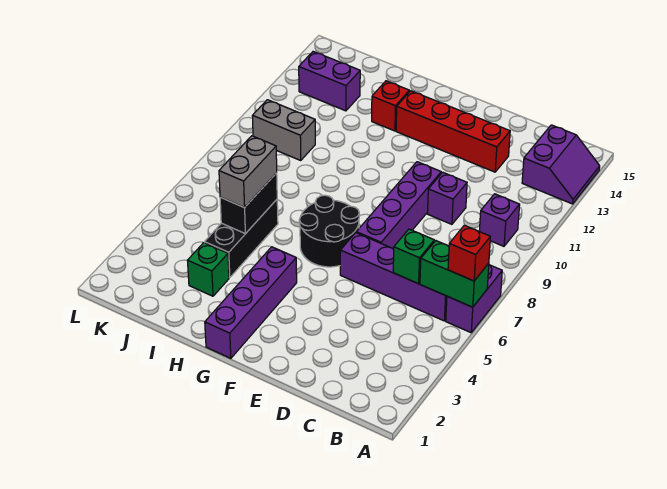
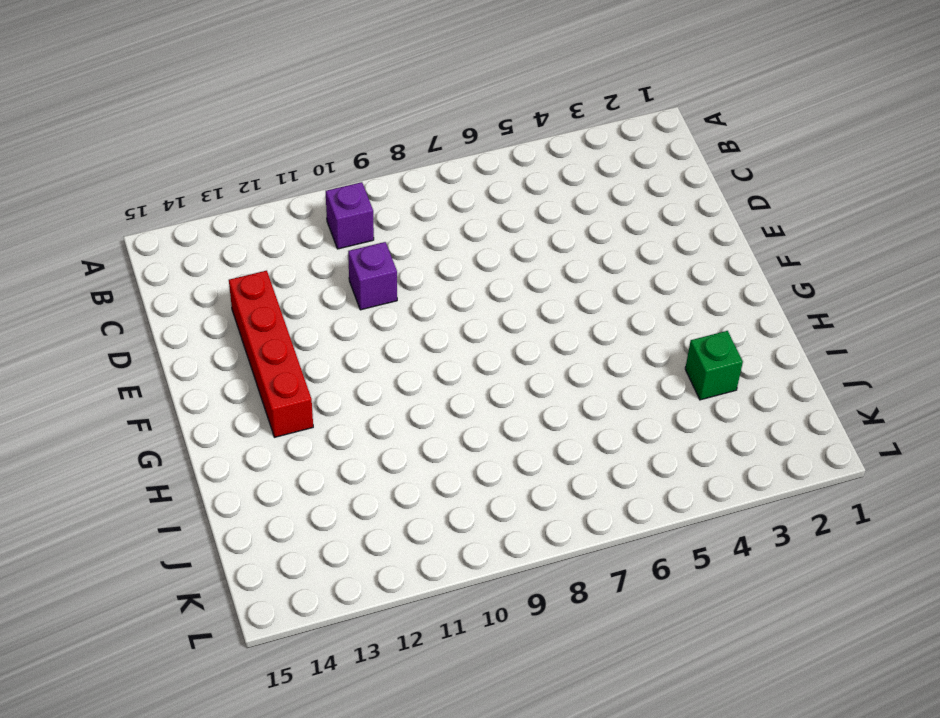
none -> purple brick A6:A7 level 1
none -> purple slope A13:B14 level 1 top B
none -> purple brick B6:E6 level 1

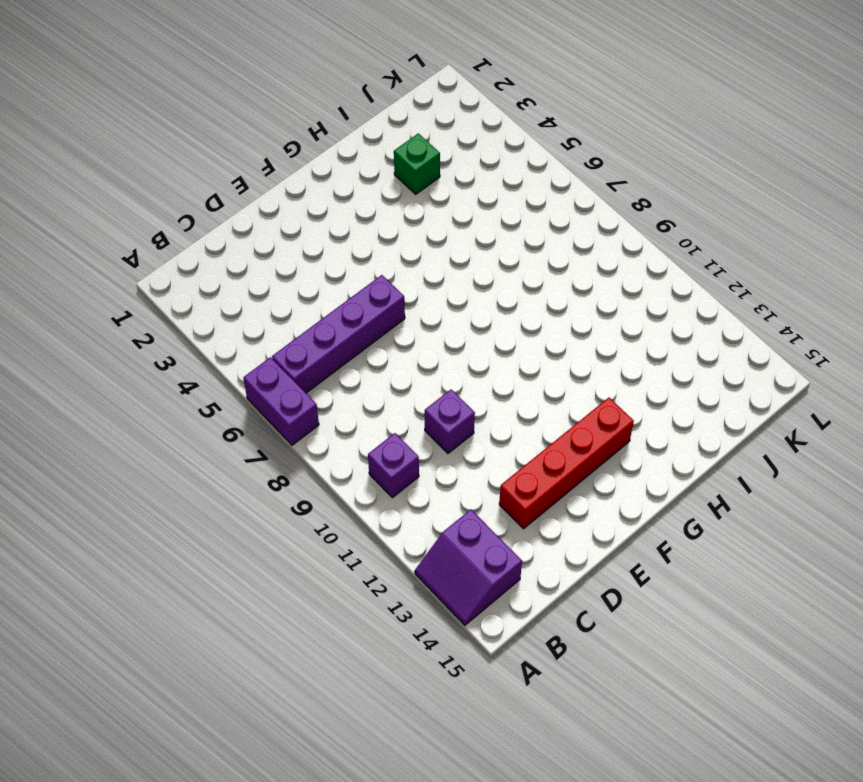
none -> purple brick E7:E10 level 1
none -> black round brick F6:G7 level 1
none -> purple brick G1:G4 level 1

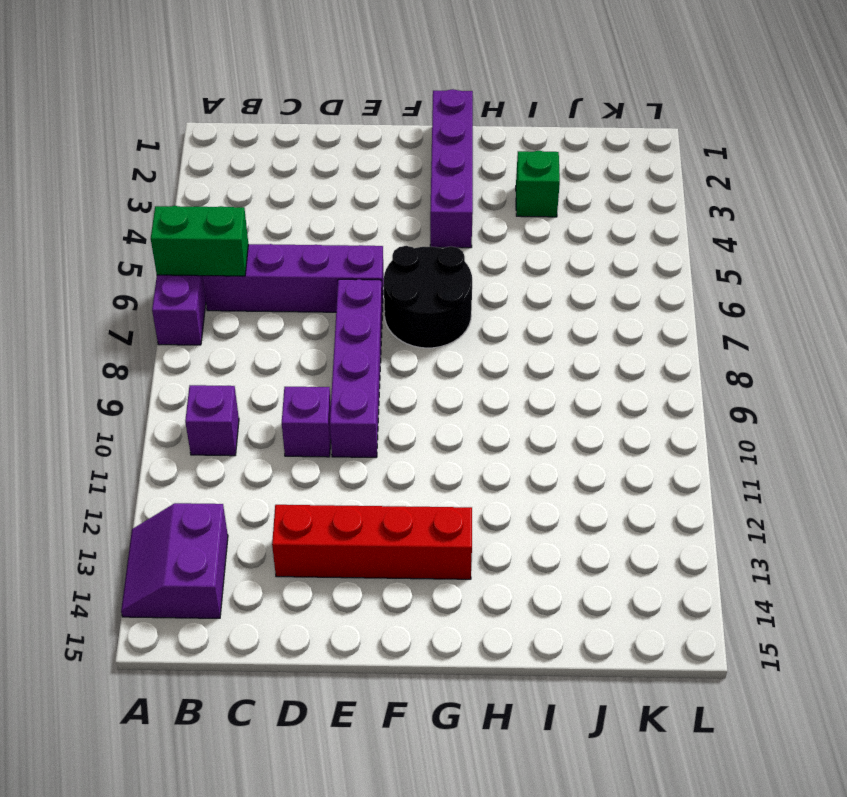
none -> red brick H13 level 1
none -> black brick I4:I6 level 1
none -> grey brick J10:K10 level 1

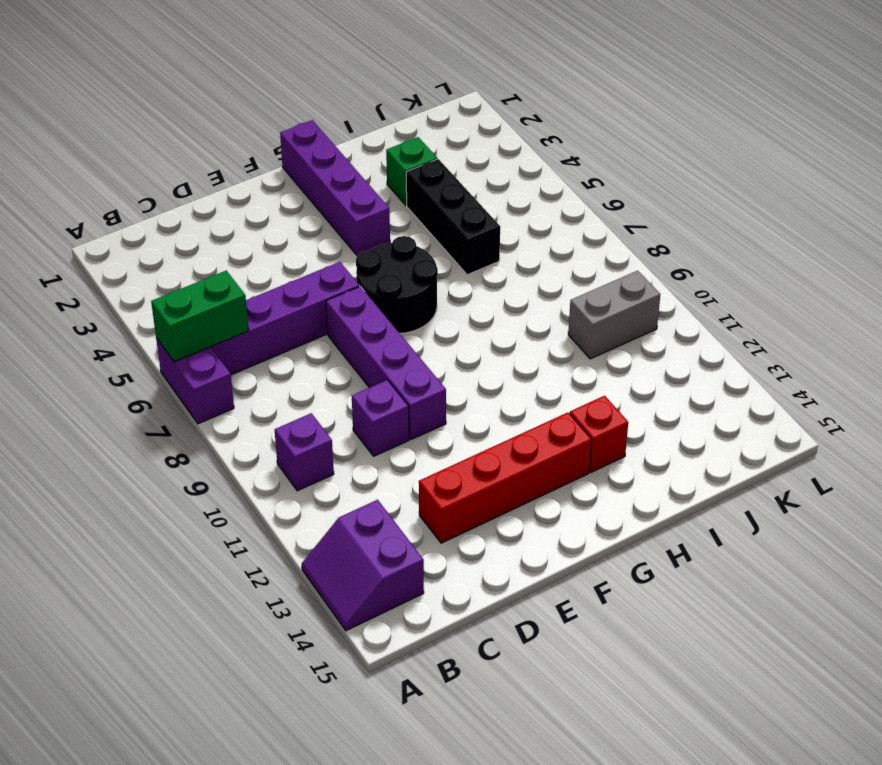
none -> purple brick J13:K13 level 1
none -> green brick C6 level 2
none -> black brick I5:I6 level 2

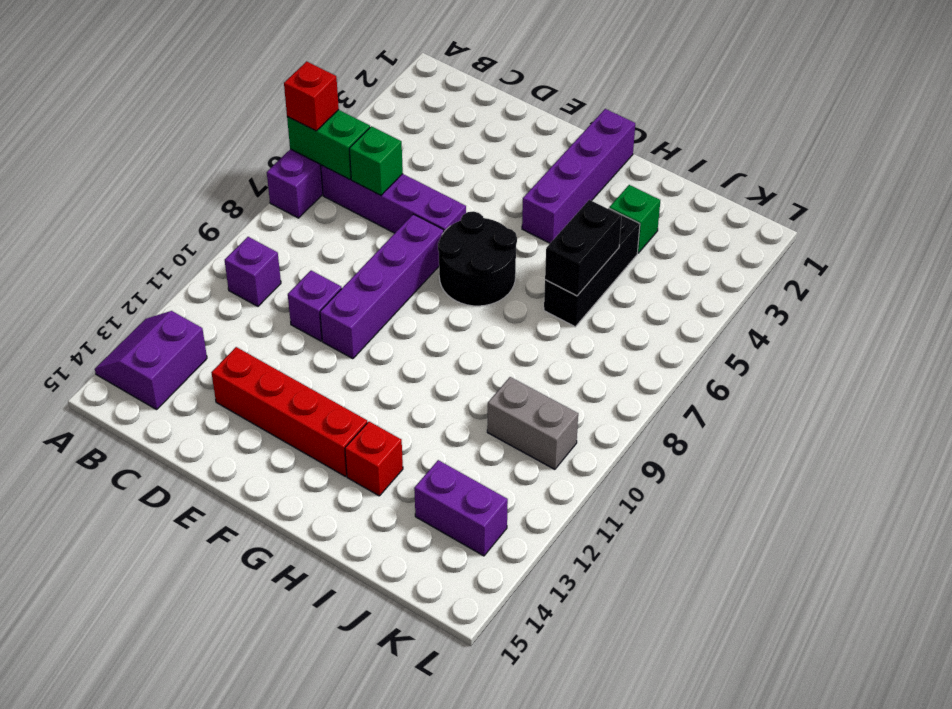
none -> grey brick I5:I6 level 3

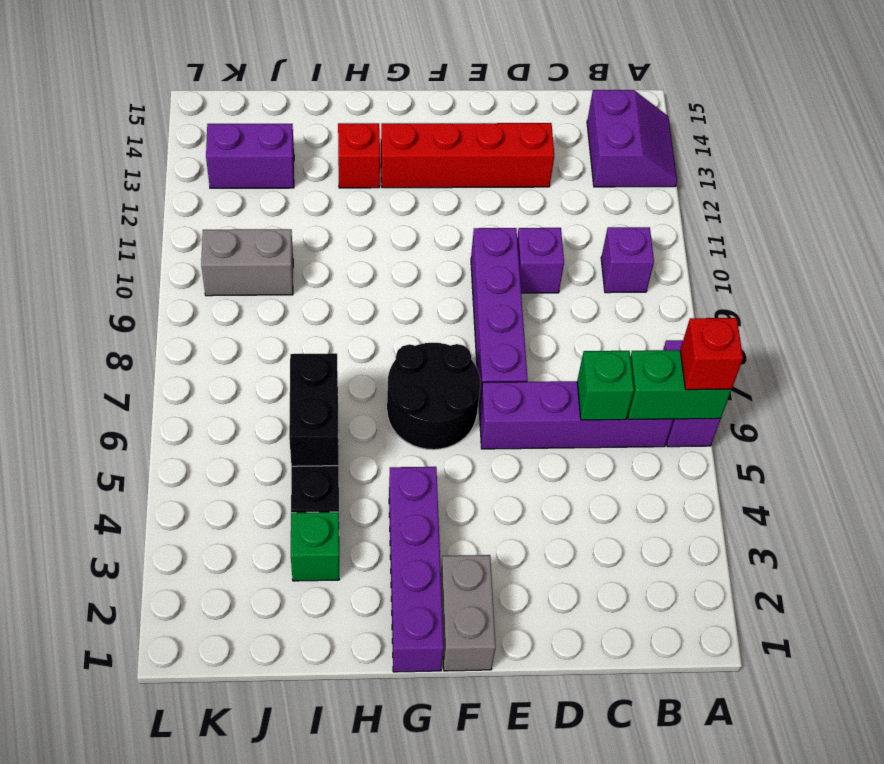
grey brick F1:F2 level 1 -> grey brick I5:I6 level 3

